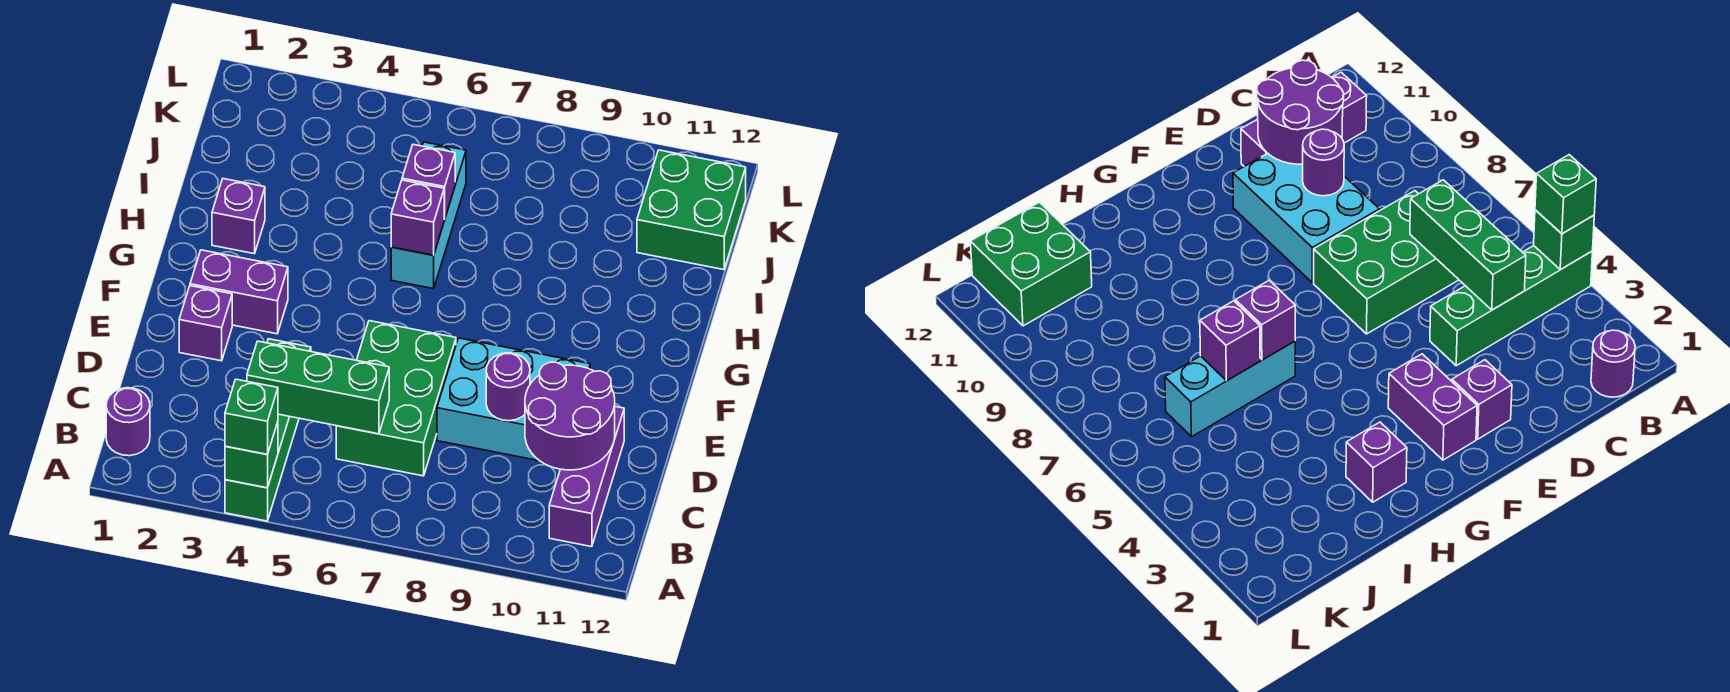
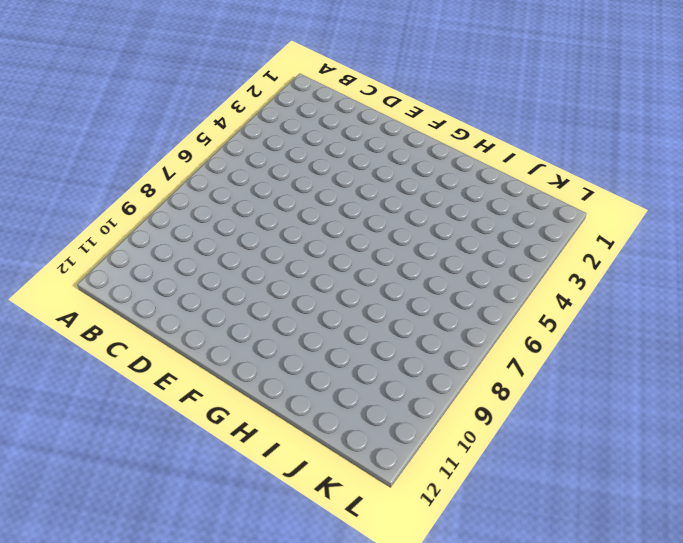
none -> green brick A4:D4 level 1
none -> purple round brick B1 level 1
none -> purple brick B11:D11 level 1

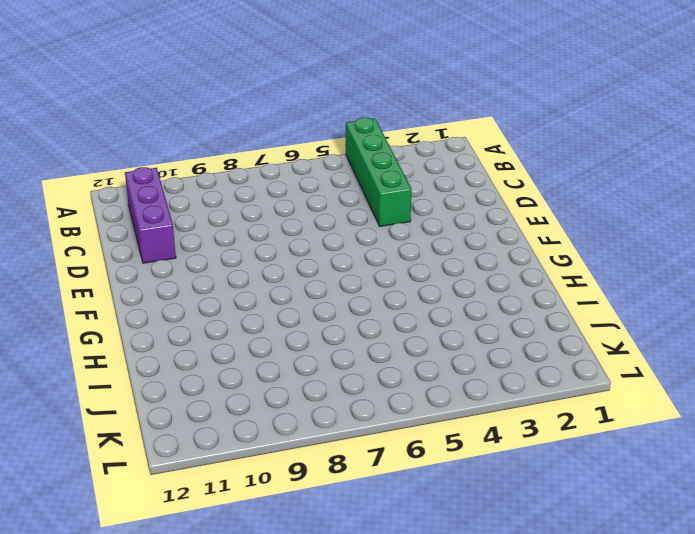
none -> purple round brick B1 level 1
none -> green brick C6:E7 level 1
none -> cyan brick D8:E10 level 1

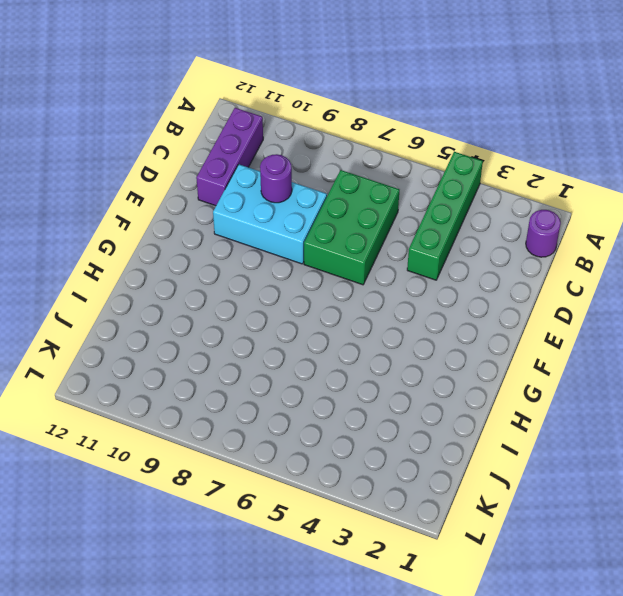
none -> purple brick E2 level 1
none -> purple brick F2:F3 level 1
none -> purple brick H2 level 1

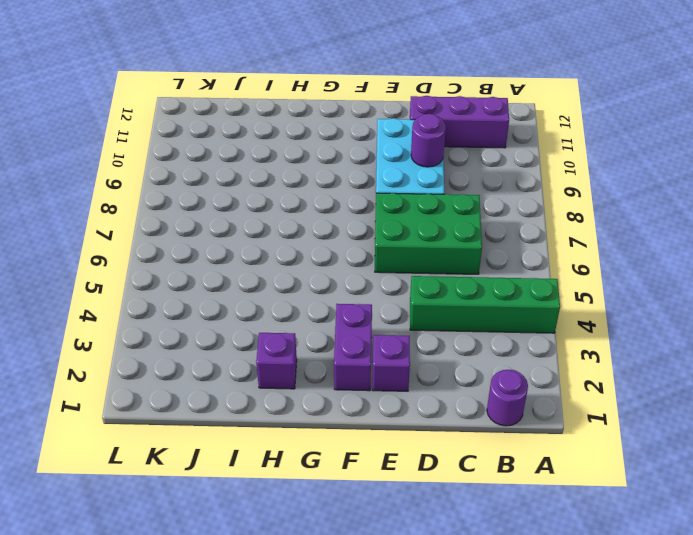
none -> cyan brick H6:J6 level 1
none -> green brick J11:K12 level 1
none -> green brick A4 level 2

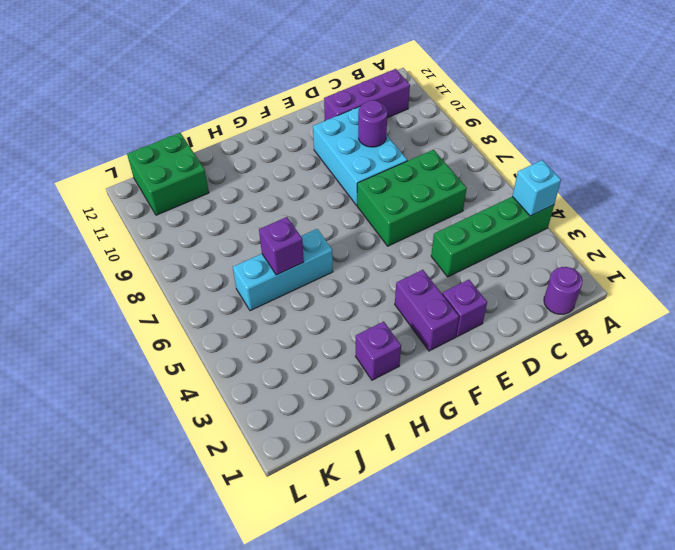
cyan brick A4 level 2 -> green brick A4 level 2
none -> green brick C4:C6 level 2
none -> purple round brick C10:D11 level 2
none -> purple brick H6 level 2

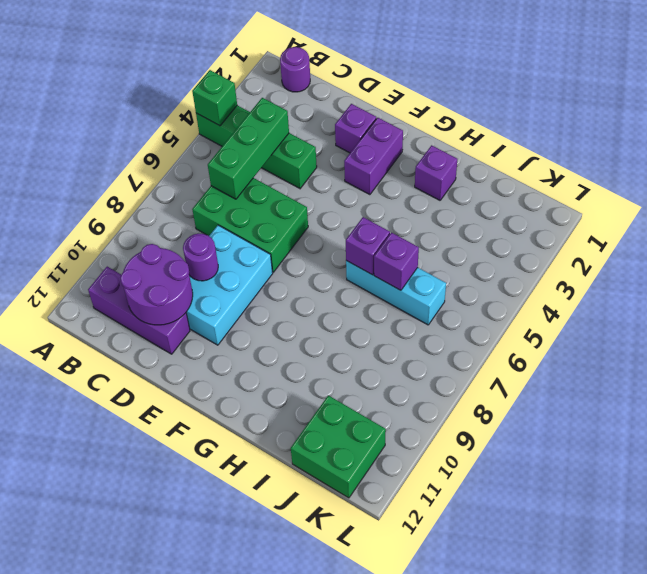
none -> green brick A4 level 3

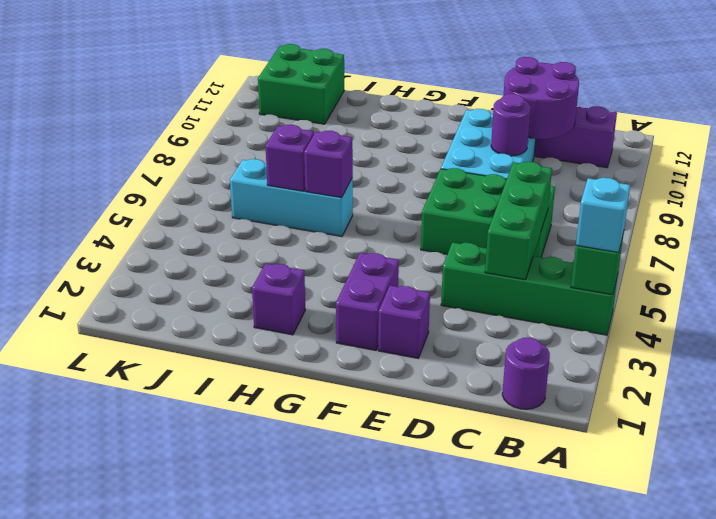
cyan brick A4 level 3 -> green brick A4 level 3

